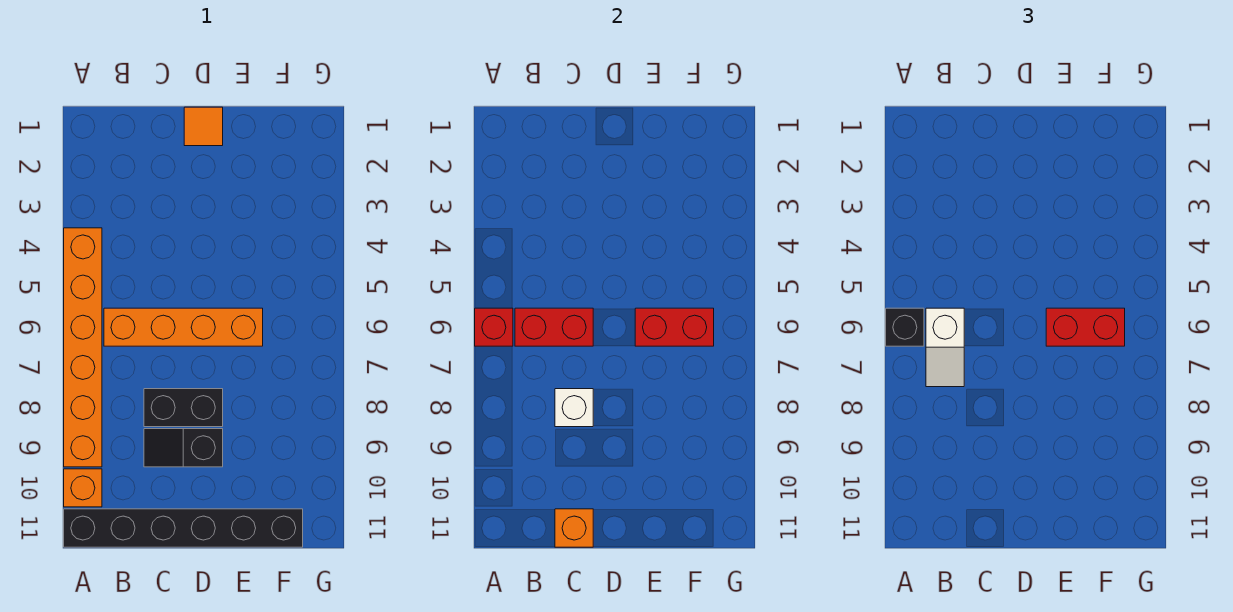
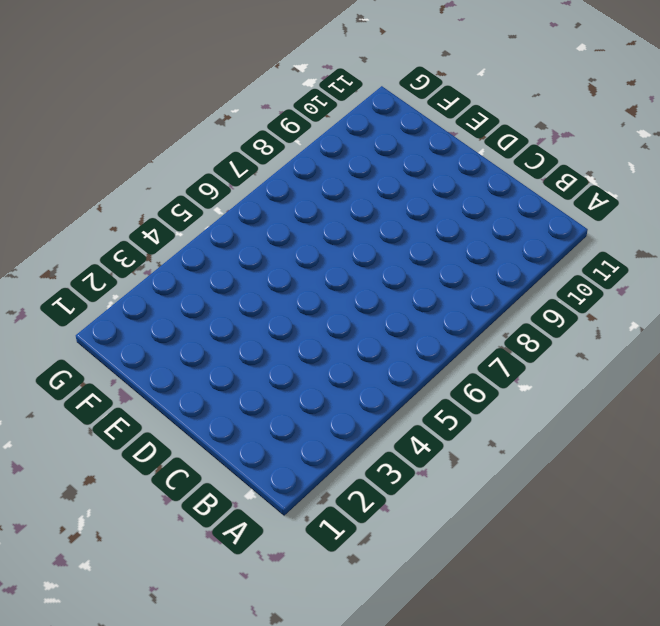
none -> orange brick A4:A9 level 1
none -> orange brick A10 level 1
none -> black brick A11:F11 level 1

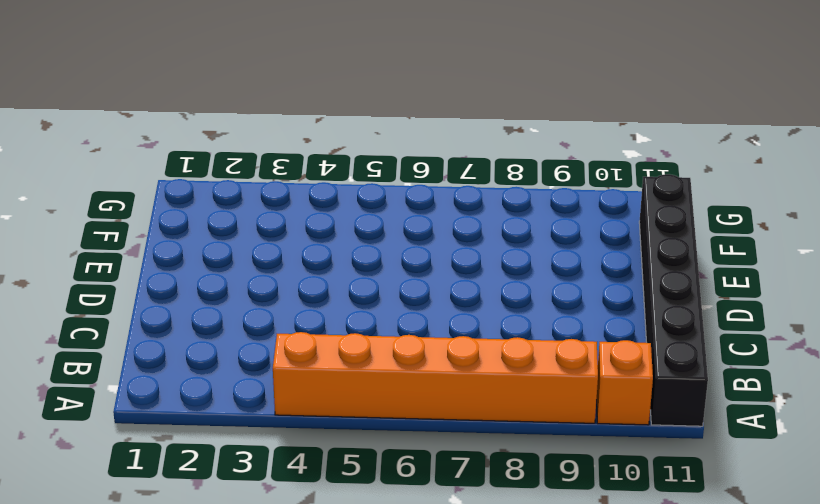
none -> orange brick B6:E6 level 1
none -> black brick C8:D8 level 1
none -> black slope C9:D9 level 1 top D

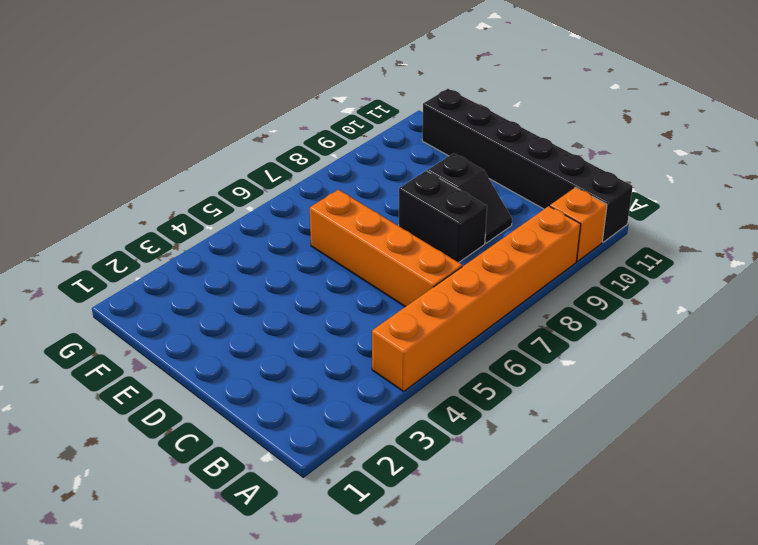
none -> orange tile D1 level 1
none -> red brick A6 level 2
none -> red brick B6:C6 level 2

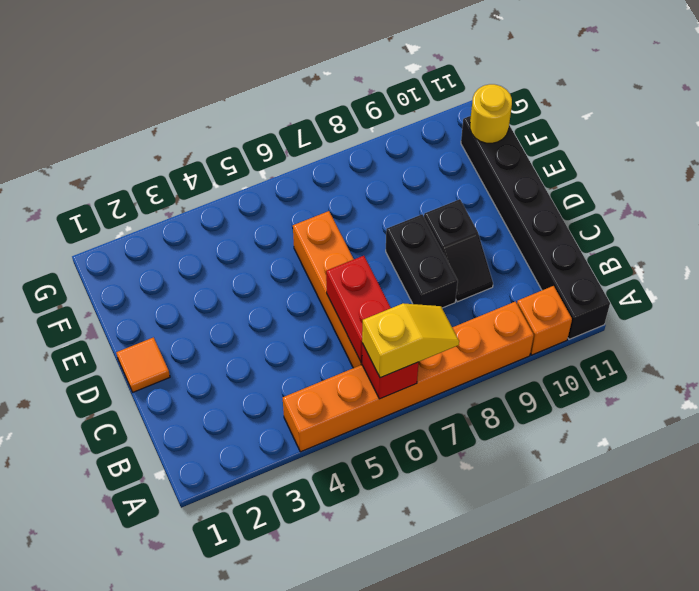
yellow slope A6:A7 level 3 top 6 -> black brick A6 level 3
yellow round brick F11 level 2 -> none
none -> white brick C8 level 2
none -> orange brick C11 level 2
none -> red brick E6:F6 level 2

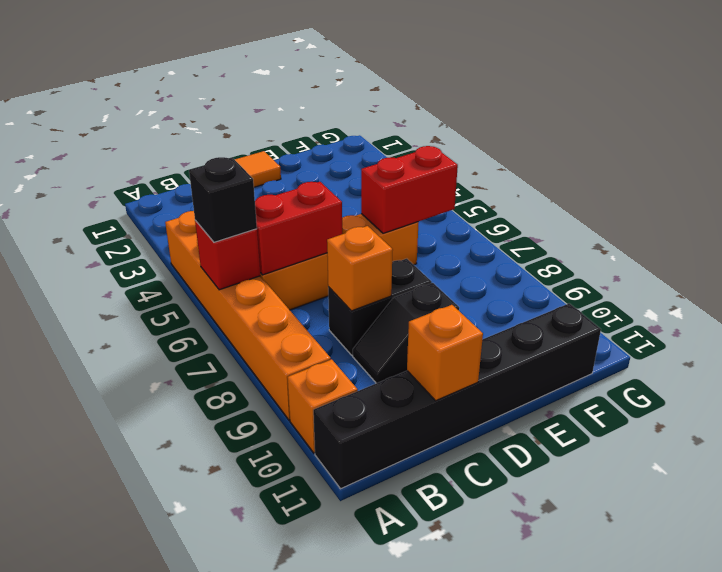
orange brick C8 level 2 -> white brick C8 level 2
none -> white slope B6:B7 level 3 top 6
none -> red brick E6:F6 level 3

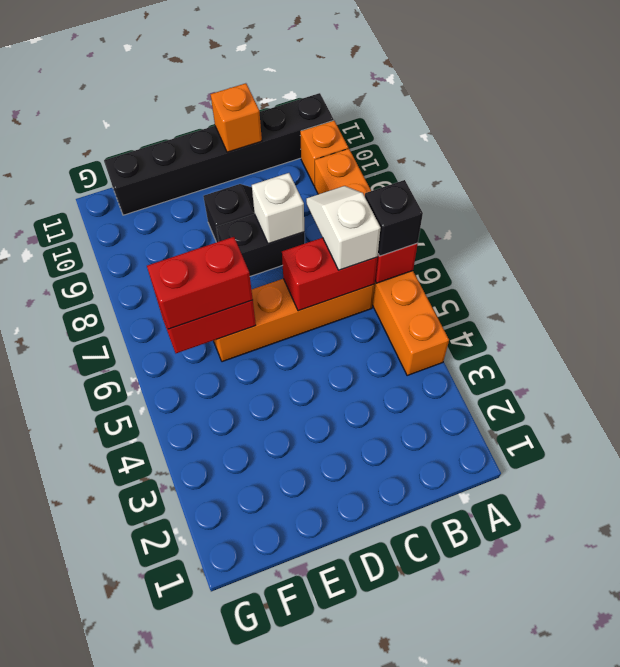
none -> orange tile D1 level 1

